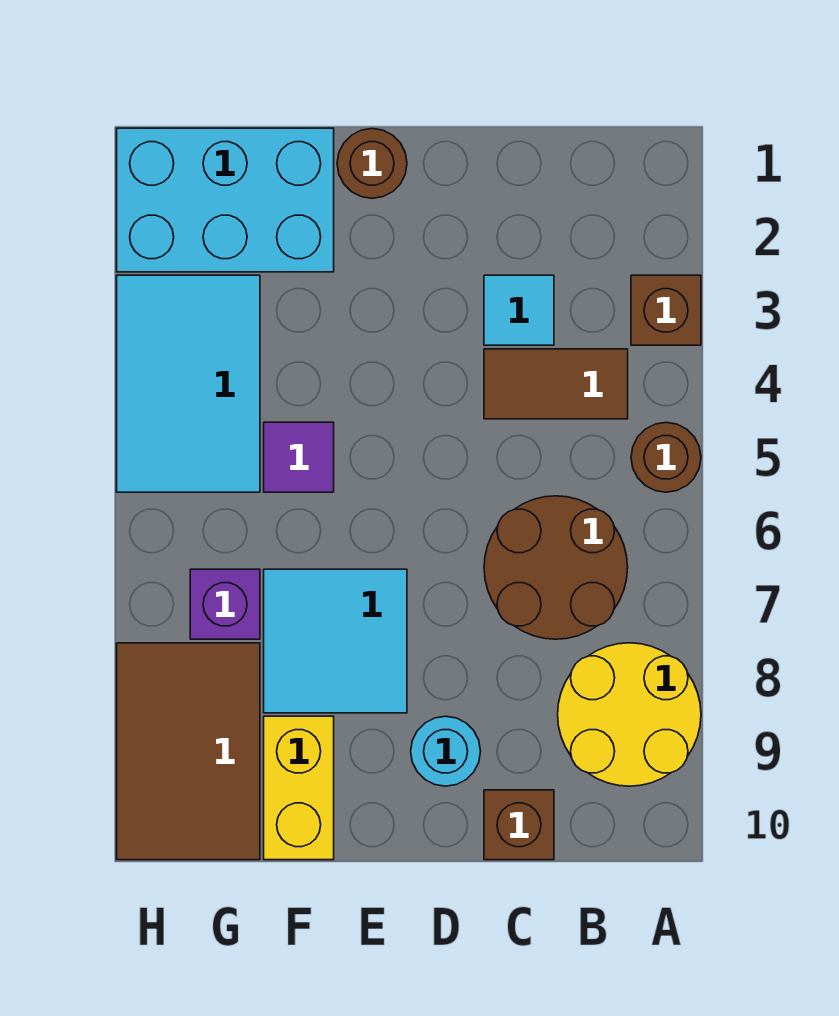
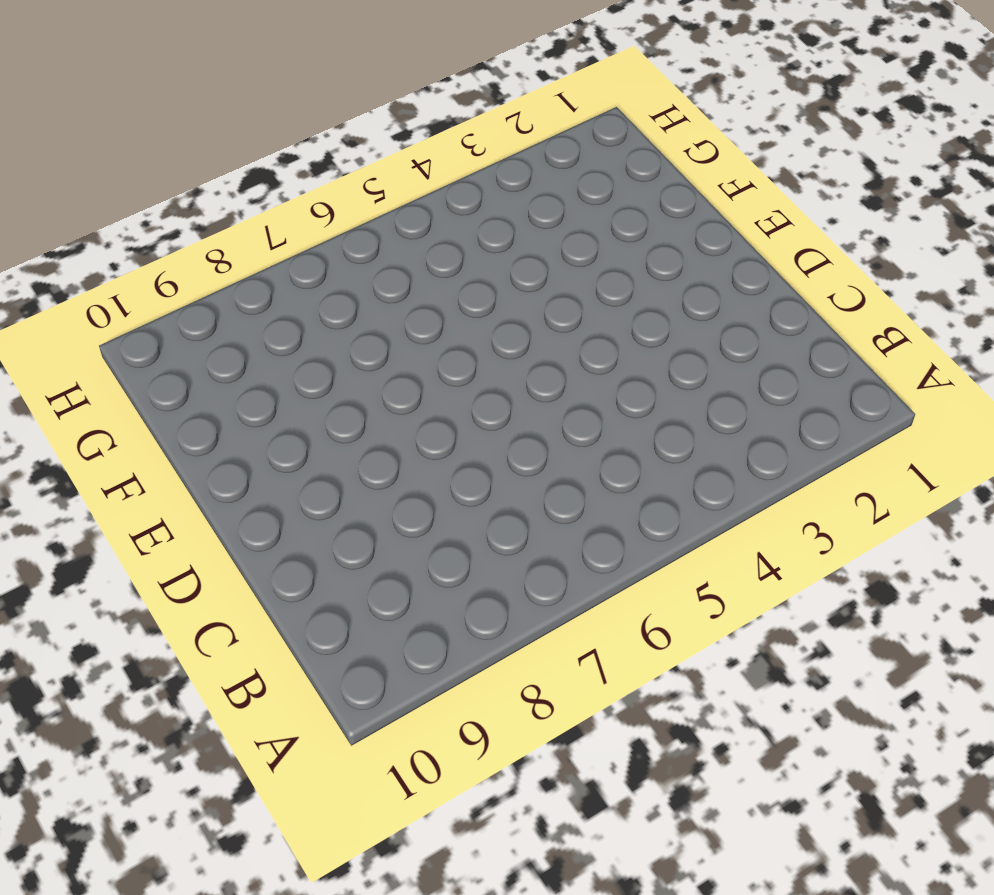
none -> brown brick A3 level 1
none -> brown round brick A5 level 1
none -> yellow round brick A8:B9 level 1

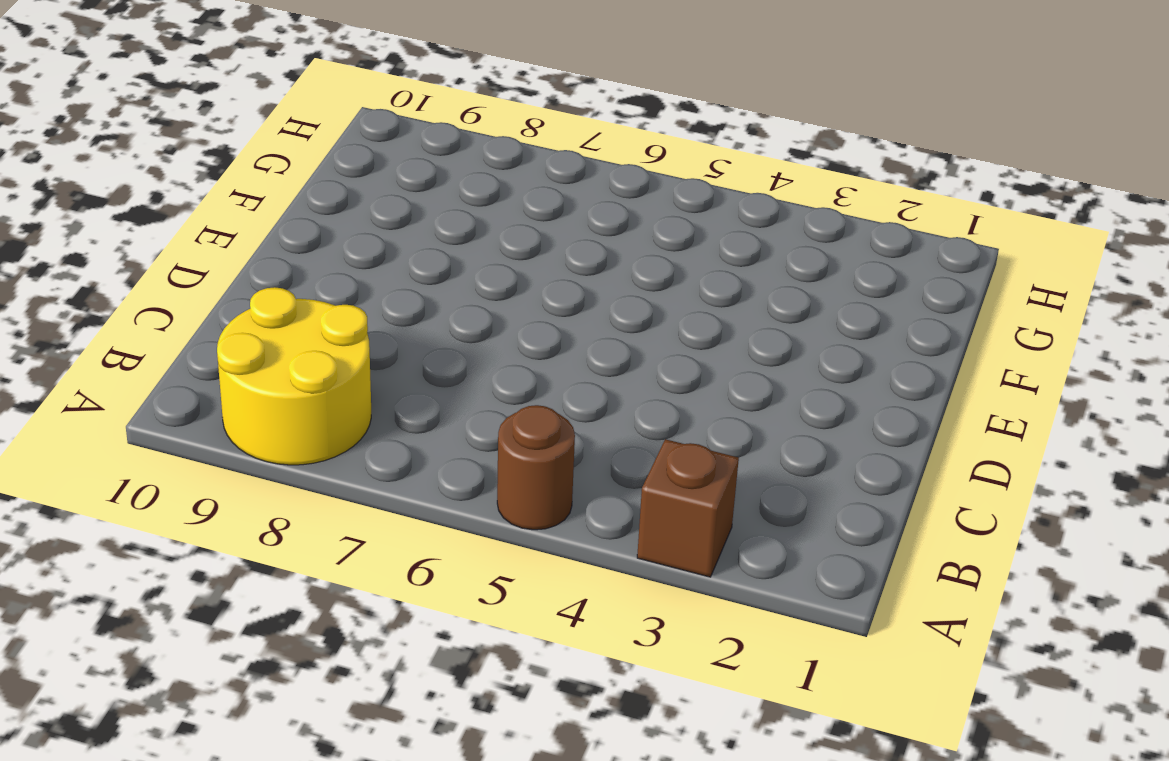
none -> brown tile B4:C4 level 1
none -> brown round brick B6:C7 level 1
none -> cyan tile C3 level 1

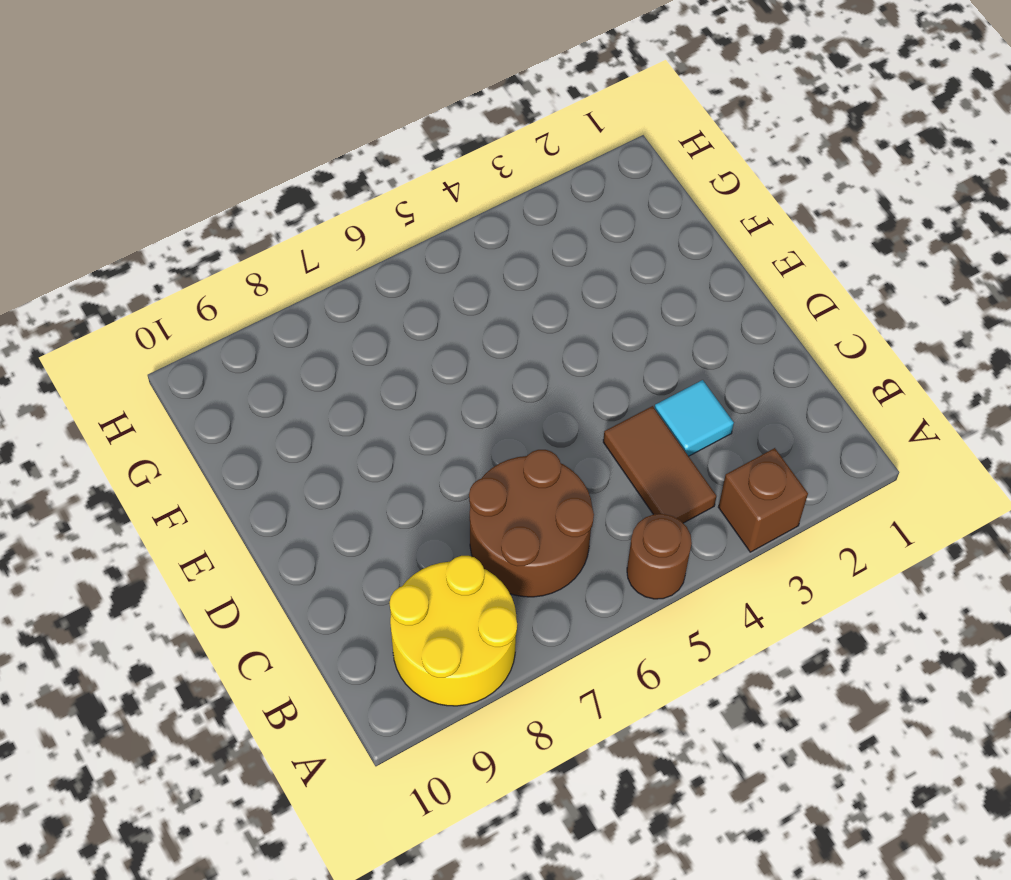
none -> brown brick C10 level 1
none -> cyan round brick D9 level 1
none -> brown round brick E1 level 1

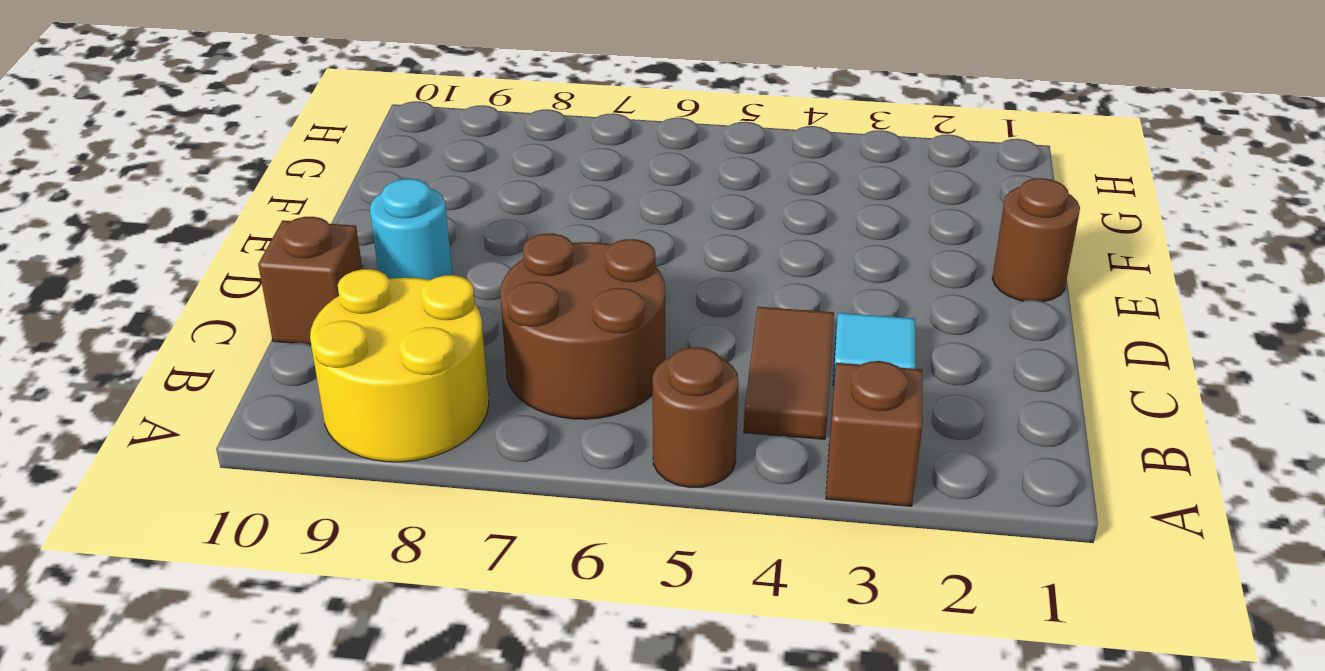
none -> cyan tile E7:F8 level 1
none -> cyan brick F1:H2 level 1
none -> purple tile F5 level 1

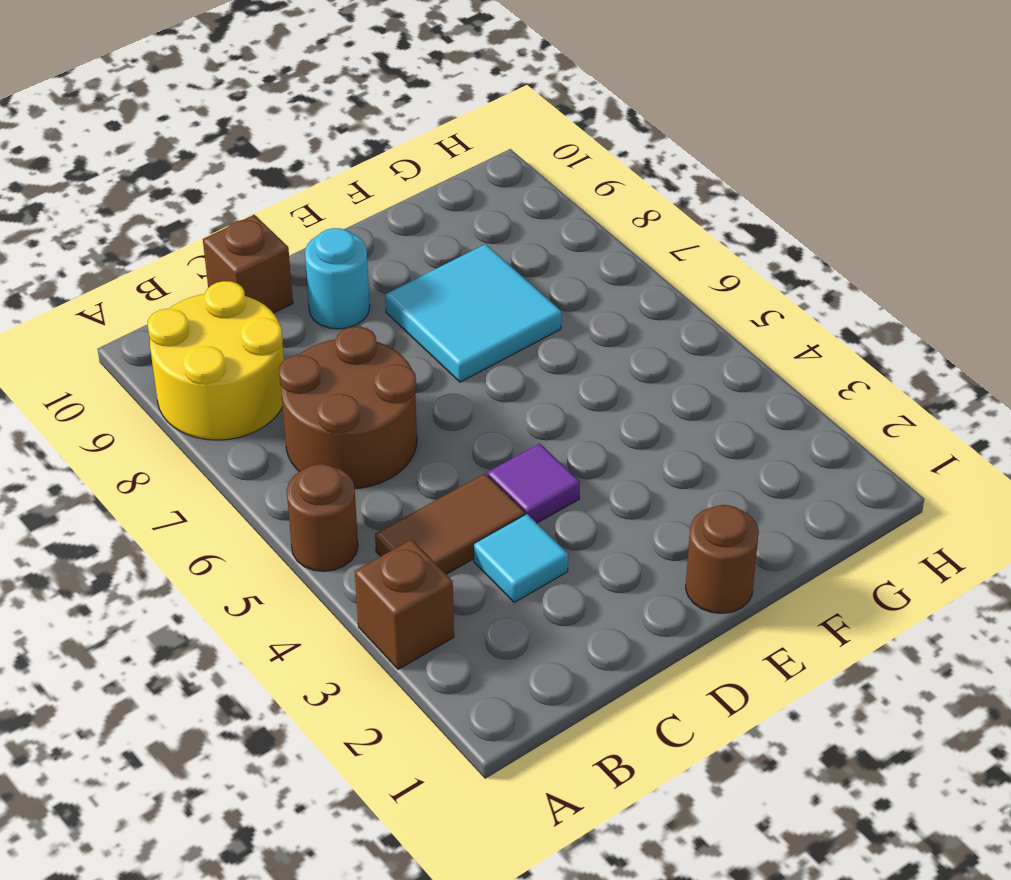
purple tile D4 level 1 -> purple tile F5 level 1
none -> cyan brick F1:H2 level 1
none -> yellow brick F9:F10 level 1
none -> cyan tile G3:H5 level 1

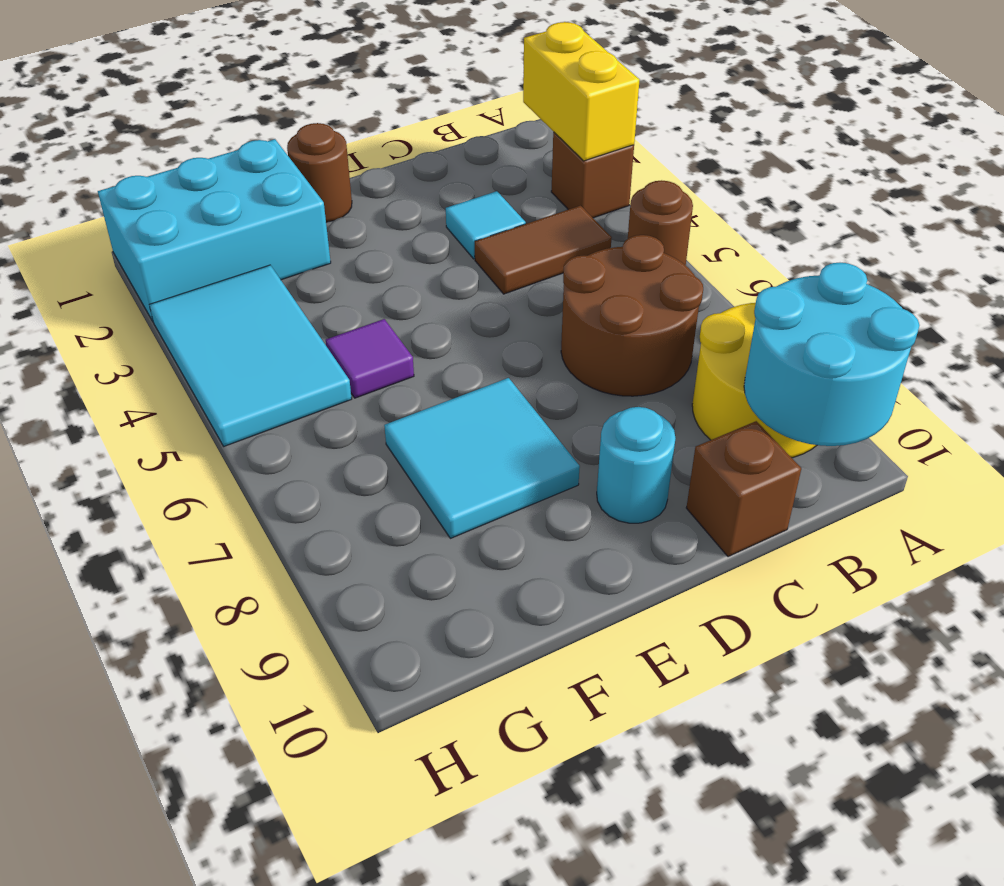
yellow brick A2:A3 level 2 -> yellow brick F9:F10 level 1
cyan round brick A9:B10 level 2 -> none
none -> purple brick G7 level 1
none -> brown tile G8:H10 level 1

